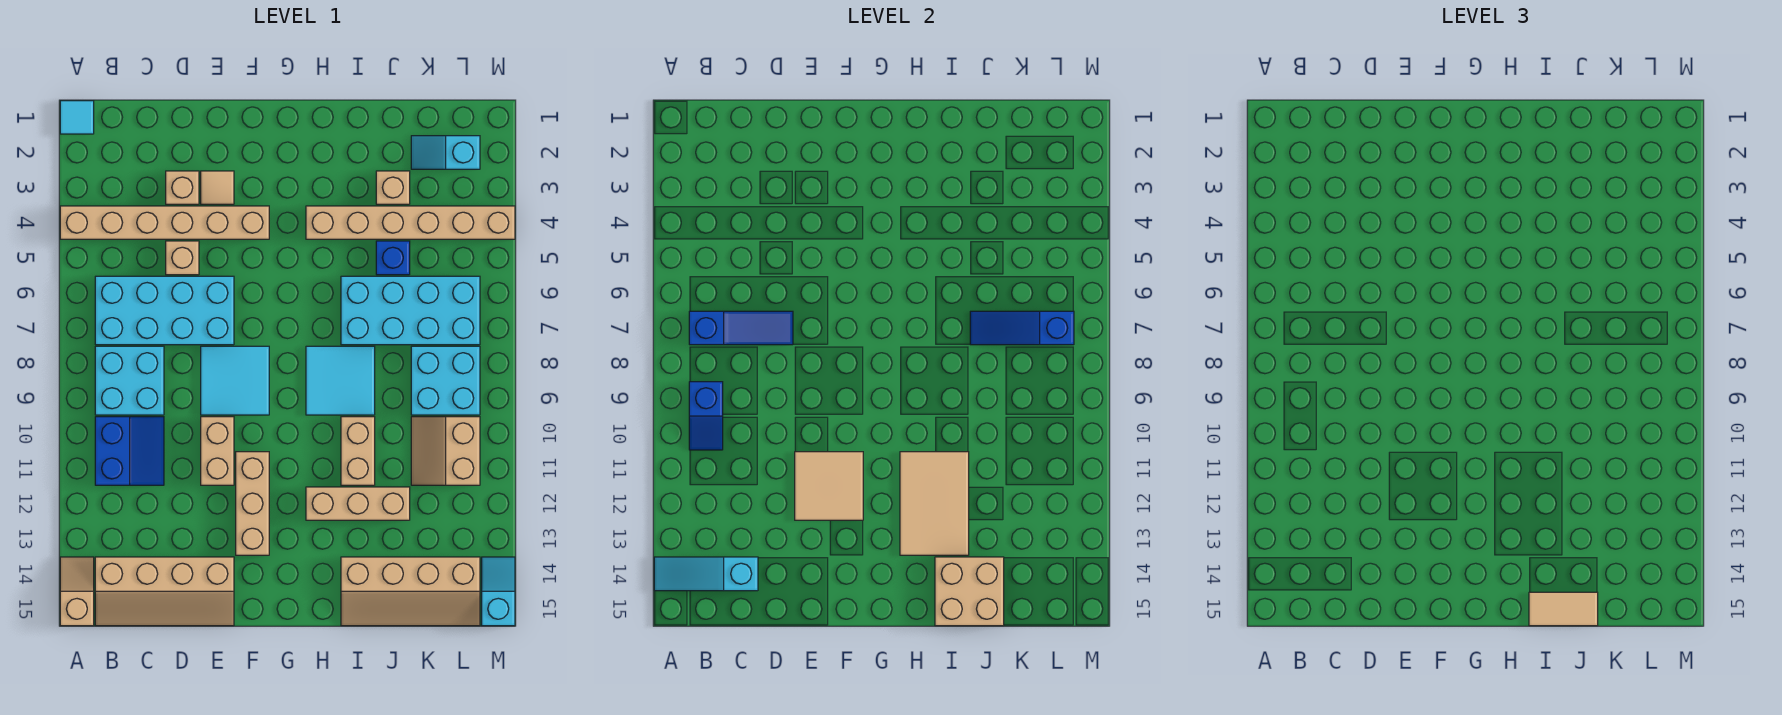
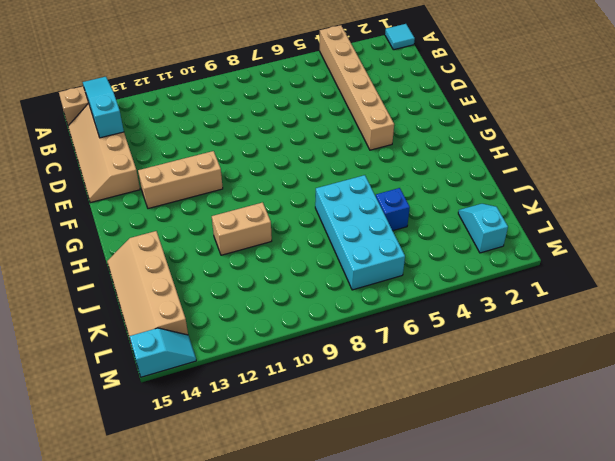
none -> cyan brick B6:E7 level 1
none -> cyan brick B8:C9 level 1
none -> blue slope B10:C11 level 1 top B
none -> tan brick D3 level 1

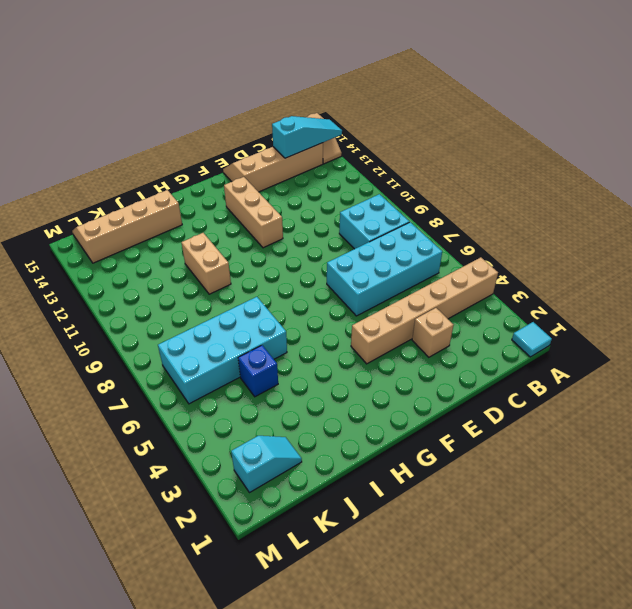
none -> blue slope B10:C11 level 1 top B
none -> tan brick D5 level 1
none -> tan tile E3 level 1
none -> cyan tile E8:F9 level 1

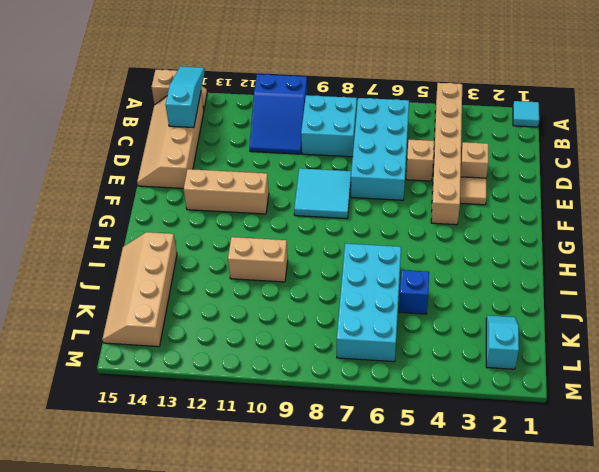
blue slope A10:C11 level 1 top A -> blue slope B10:C11 level 1 top B
none -> tan brick E10:E11 level 1
none -> tan brick H4:M4 level 1
none -> cyan tile H8:I9 level 1
none -> tan brick H12:J12 level 1

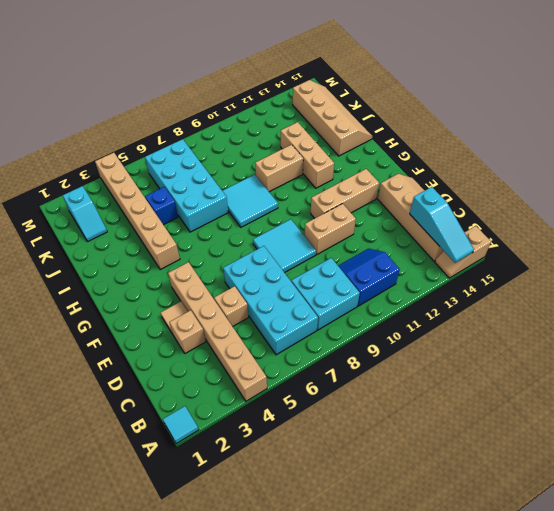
none -> tan brick J3 level 1
none -> cyan brick K8:L9 level 1
none -> tan slope K10:L11 level 1 top L
none -> cyan slope M14:M15 level 1 top 15

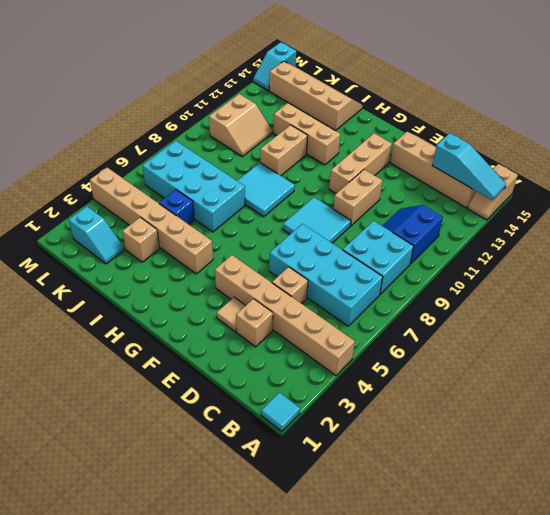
none -> cyan brick K8:L9 level 1
none -> blue slope B7:D7 level 2 top B
none -> blue slope B9:B10 level 2 top 9
none -> tan tile E11:F12 level 2

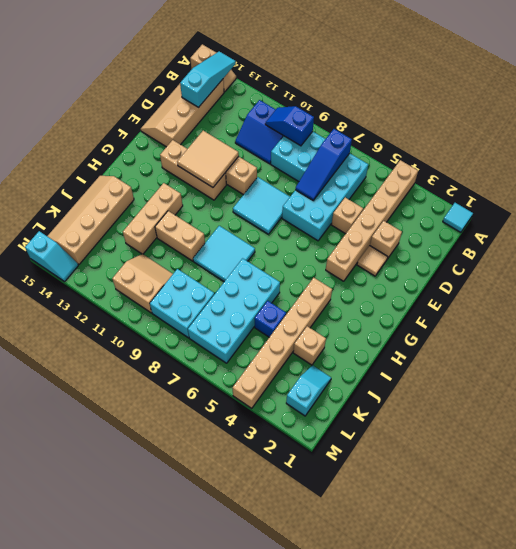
none -> tan tile H11:I13 level 2
none -> tan brick I14:J15 level 2
none -> blue slope J7:L7 level 2 top L
none -> tan tile I15:J15 level 3

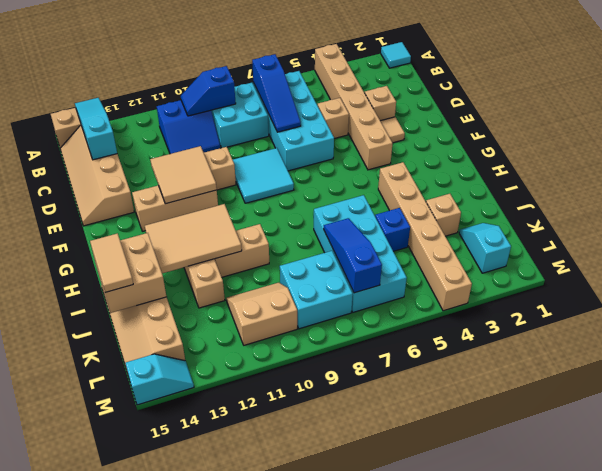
none -> cyan tile H8:I9 level 1

